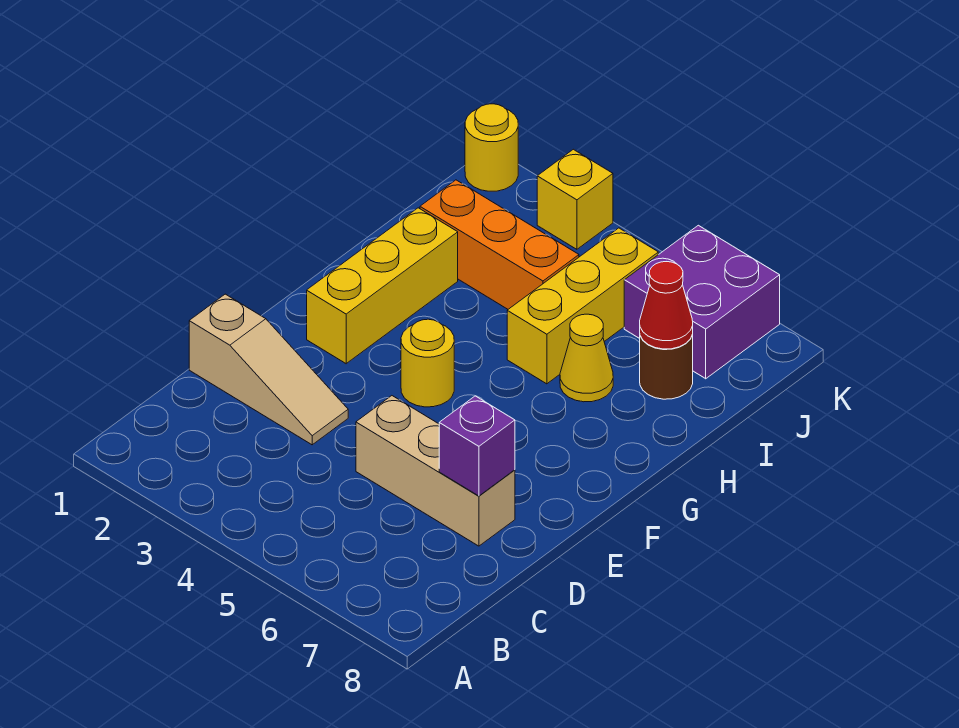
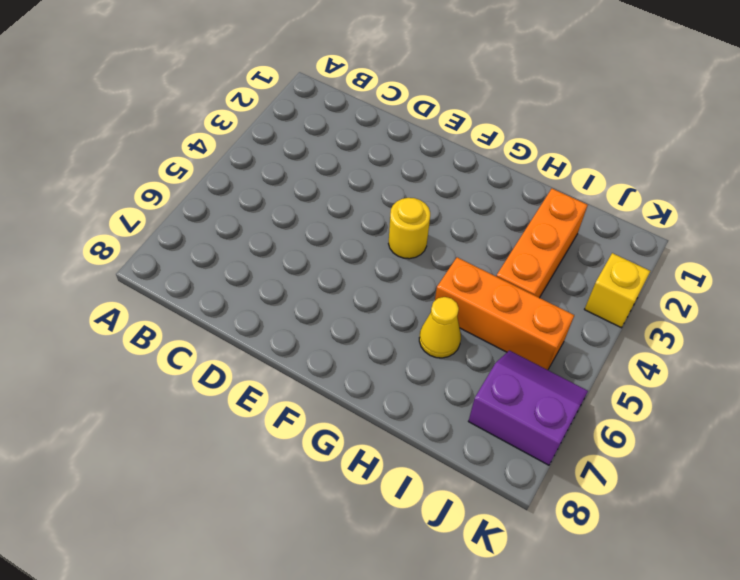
orange brick H5:J5 level 1 -> yellow brick H5:J5 level 1
purple slope J6:K7 level 1 top 7 -> purple brick J6:K7 level 1
none -> tan slope D1:D3 level 1 top 1
none -> tan brick D5:D7 level 1
none -> yellow brick F2:H2 level 1

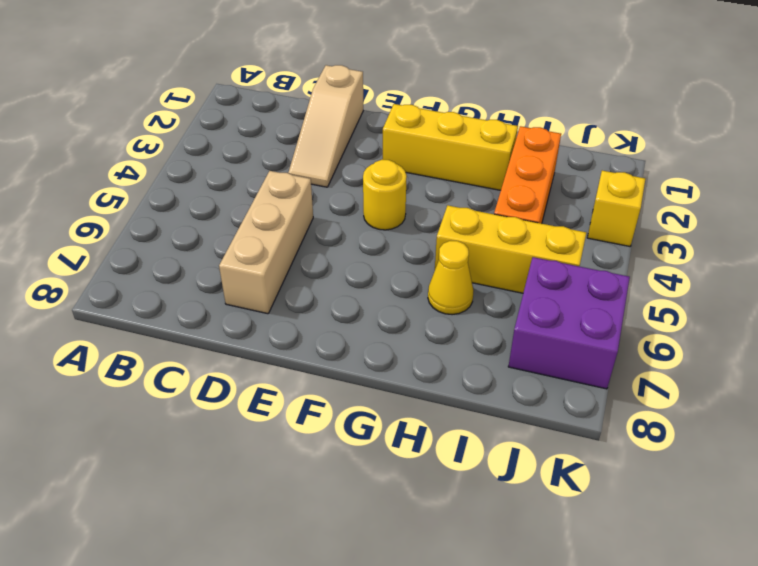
none -> brown round brick I7 level 1
none -> yellow round brick K1 level 1
none -> purple brick D7 level 2

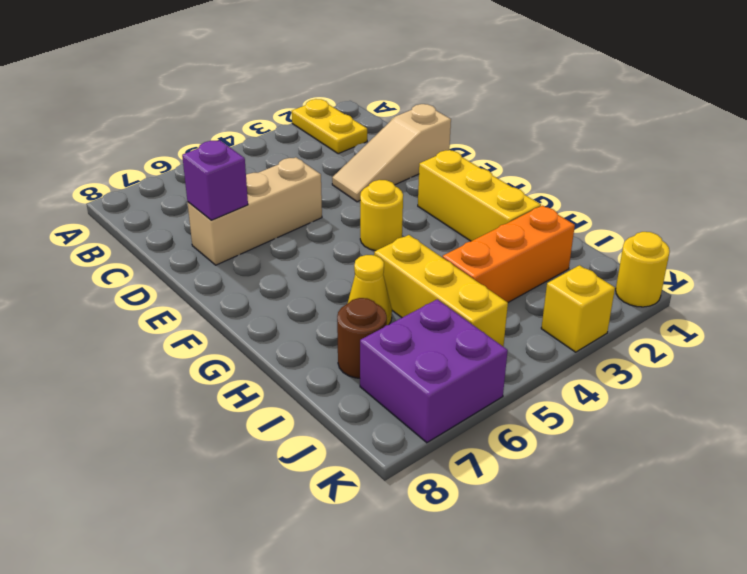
yellow plate A2:B2 level 1 -> none
none -> red cone I7 level 2

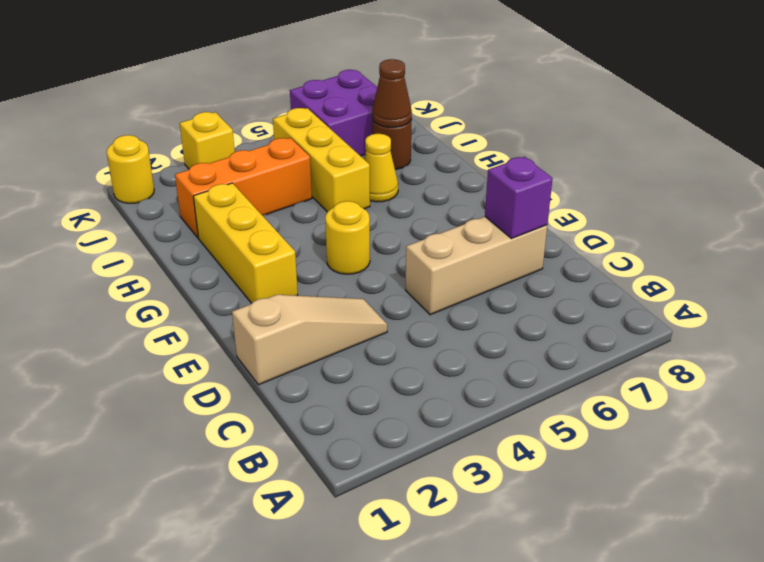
brown cone I7 level 2 -> red cone I7 level 2

